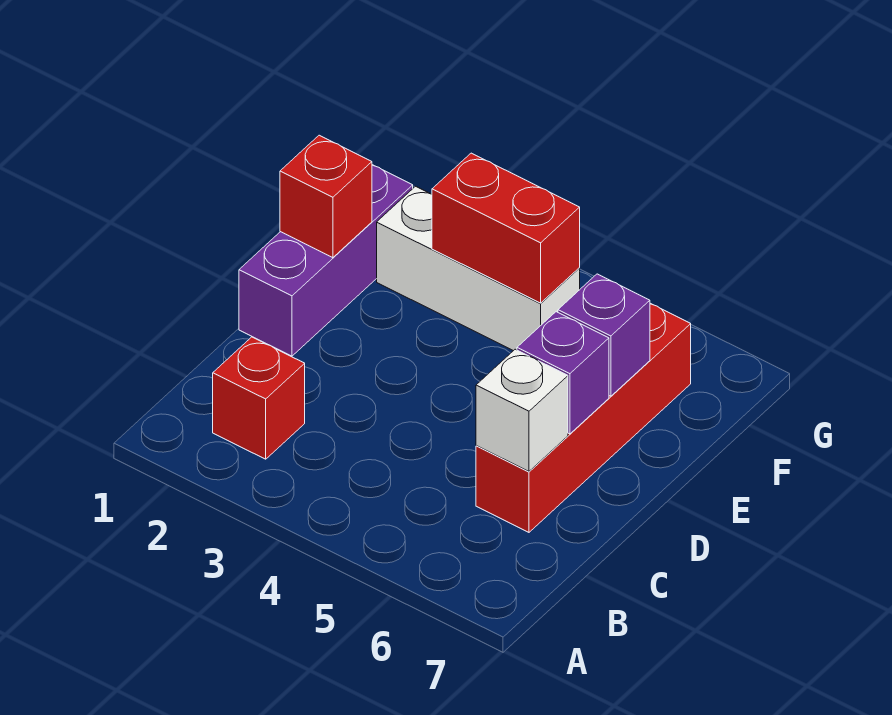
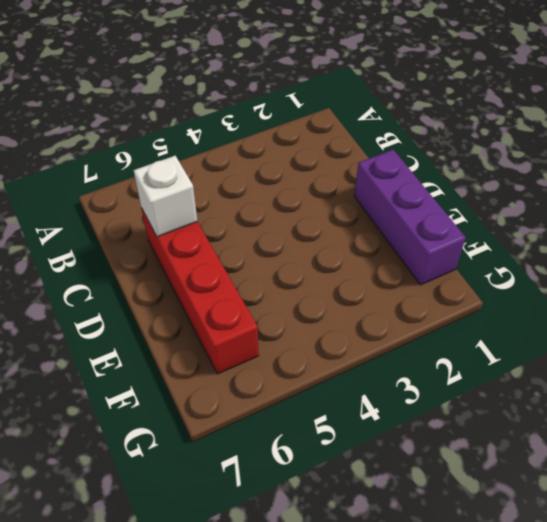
none -> red brick B2 level 1
none -> white brick F2:F4 level 1

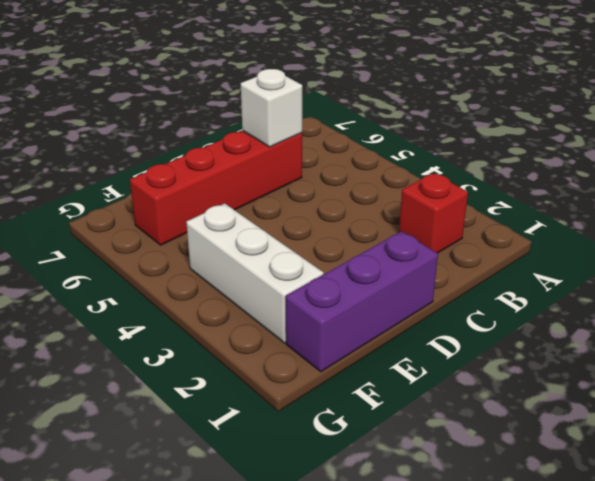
none -> purple brick D6 level 2
none -> red brick E1 level 2

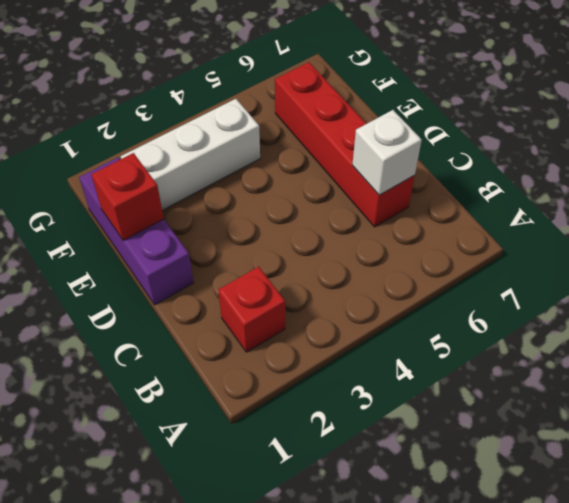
none -> purple brick D6 level 2
none -> purple brick E6 level 2

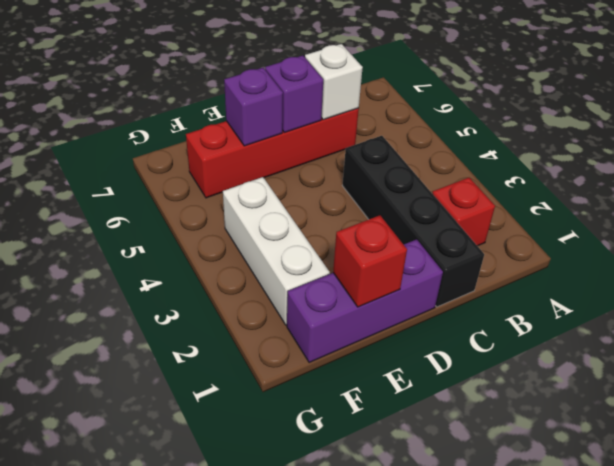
black brick C1:C4 level 1 -> none
none -> red brick F3:F4 level 2

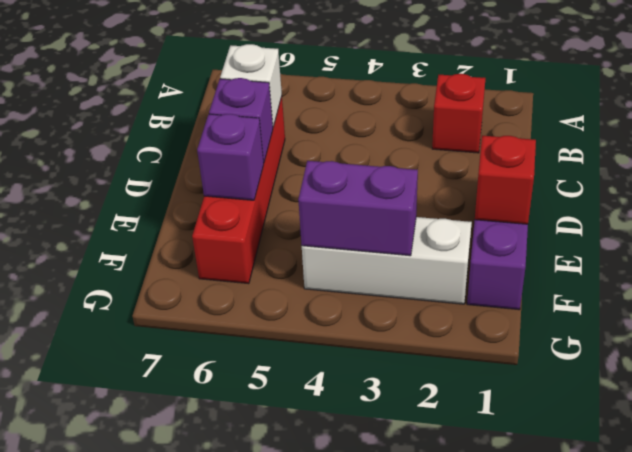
purple brick F3:F4 level 2 -> red brick F3:F4 level 2

